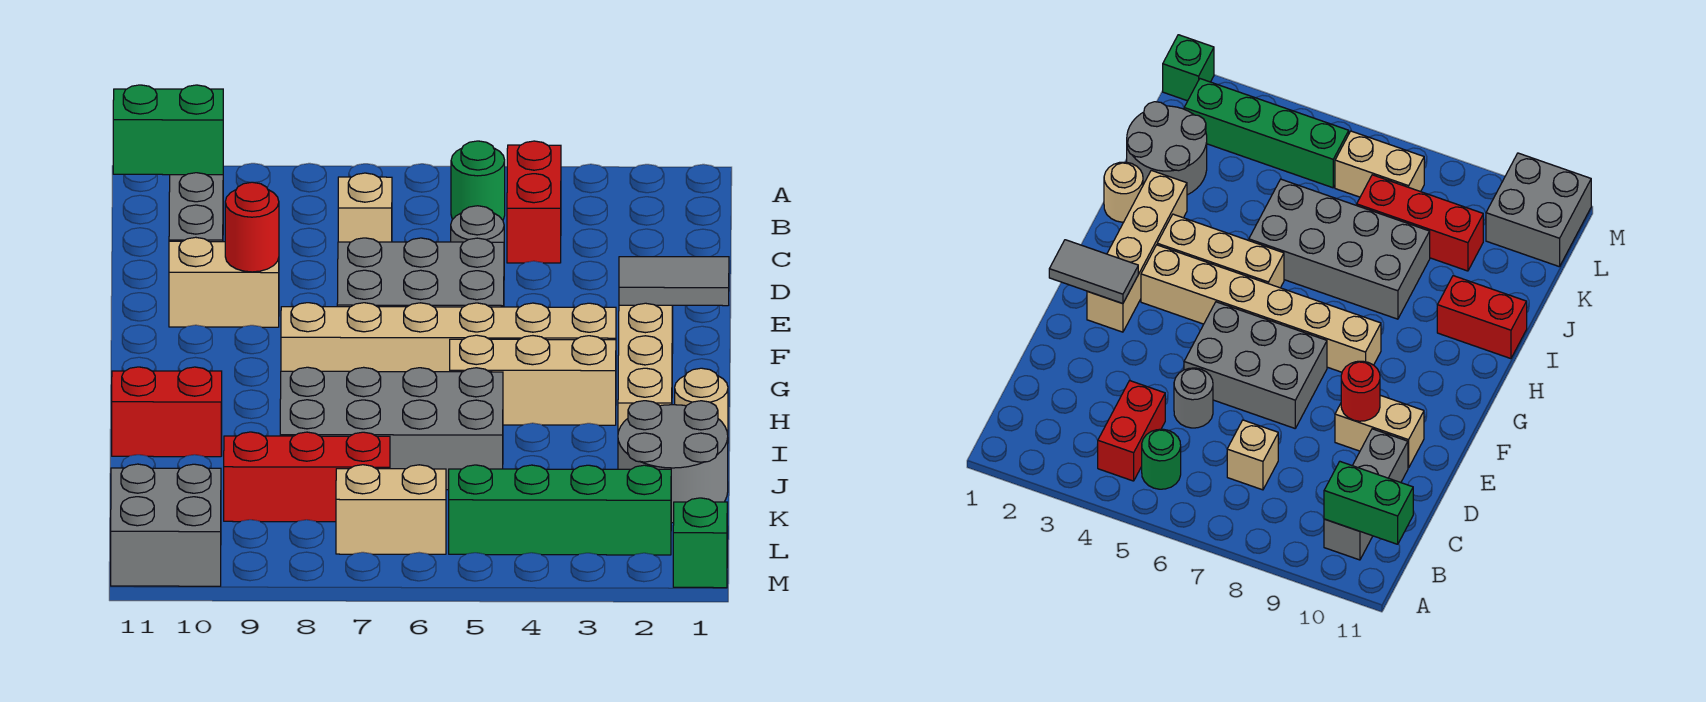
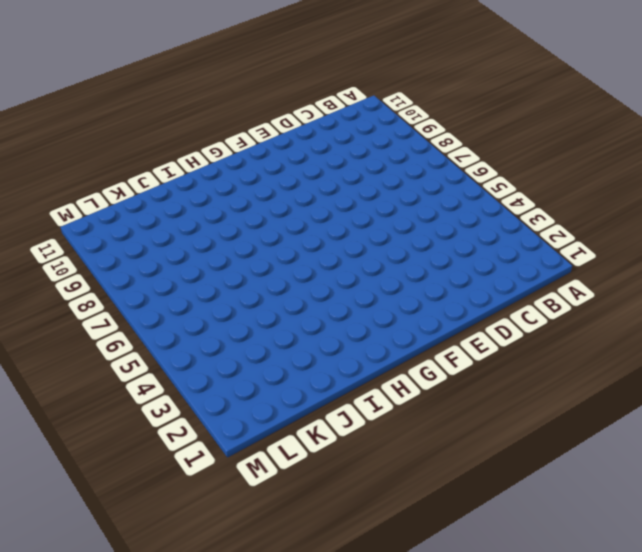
none -> red brick B4:C4 level 1
none -> green round brick B5 level 1
none -> grey brick B10:D10 level 1

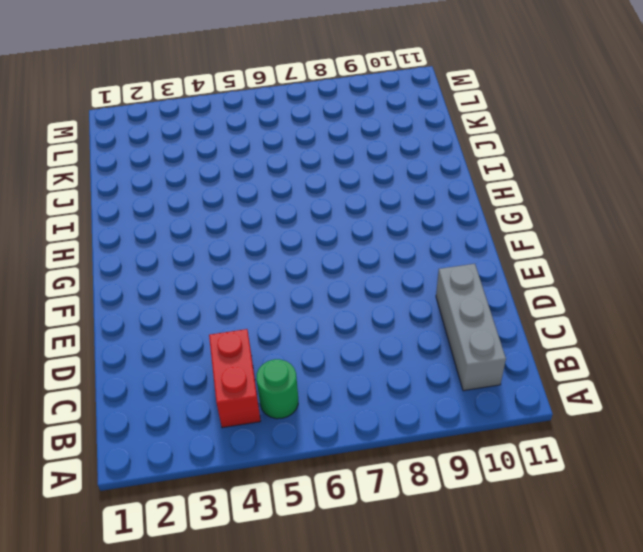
none -> tan brick C7 level 1
none -> grey round brick D5 level 1
none -> grey brick E5:F7 level 1

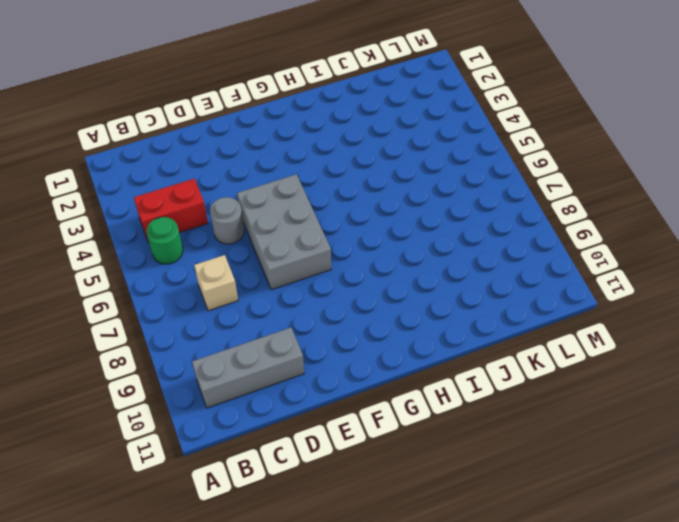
none -> tan brick E9:E10 level 1
none -> tan brick F2:I2 level 1
none -> tan brick G3:G8 level 1

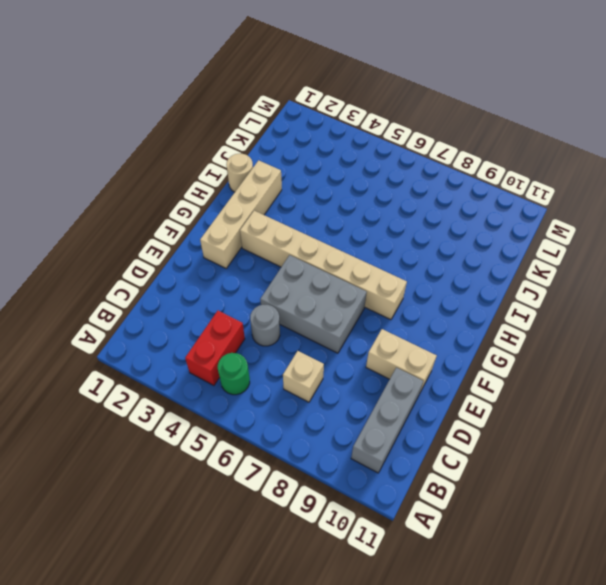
none -> tan brick H3:H5 level 1
none -> grey brick I5:J8 level 1
none -> red brick I10:I11 level 1

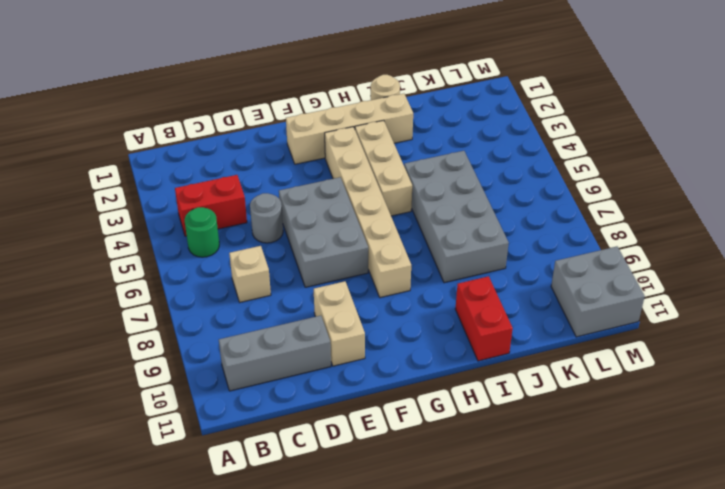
none -> grey round brick J1:K2 level 1
none -> red brick K7:K9 level 1
none -> green brick L2:L5 level 1

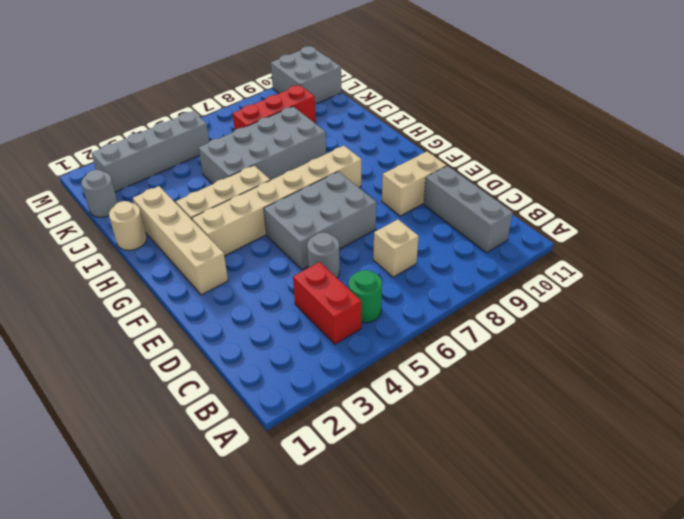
grey round brick K1 level 1 -> grey round brick J1:K2 level 1
grey brick L2:L5 level 1 -> green brick L2:L5 level 1
none -> red brick I10:I11 level 1
none -> tan brick L6:L7 level 1
none -> green brick M1 level 1

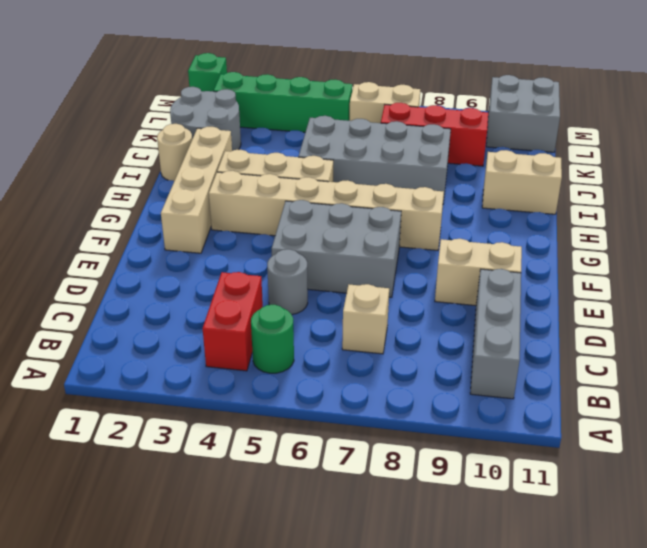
tan brick I10:I11 level 1 -> red brick I10:I11 level 1
none -> green brick B10:B11 level 2
none -> red round brick E9 level 2
none -> grey tile F1:F2 level 2

